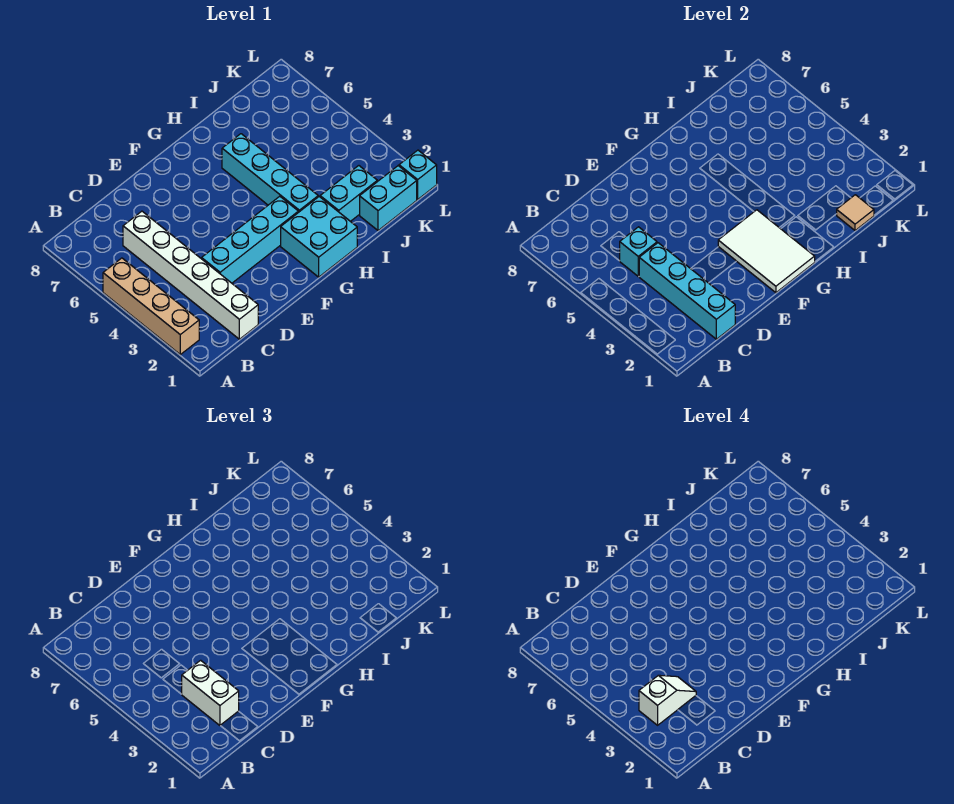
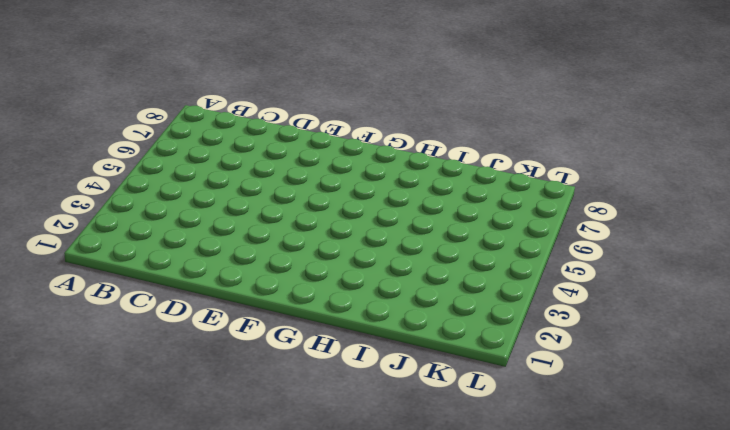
none -> tan brick A2:A5 level 1
none -> white brick C1:C6 level 1
none -> cyan brick D3:G3 level 1

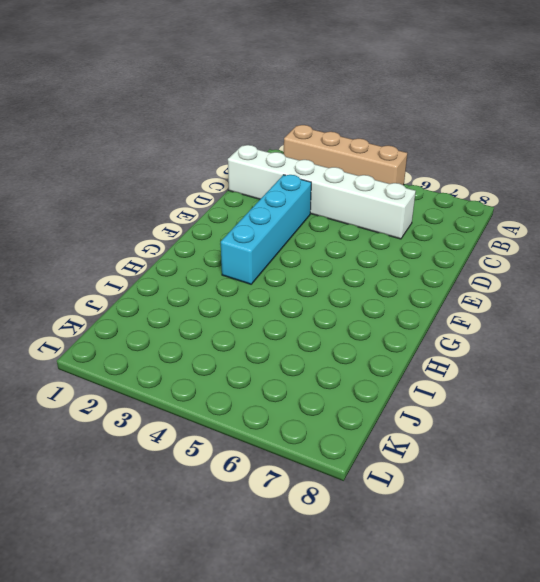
none -> cyan brick G1:H2 level 1
none -> cyan brick H3:H6 level 1
none -> cyan brick I2:J2 level 1

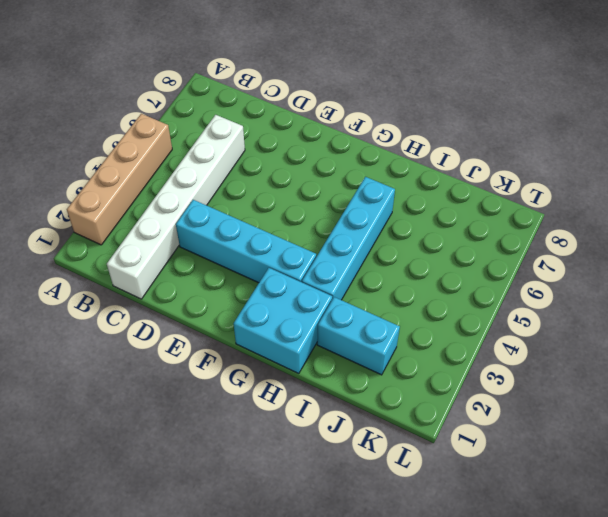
none -> cyan brick J1:K1 level 1
none -> cyan brick L1 level 1
none -> cyan brick C1:C4 level 2

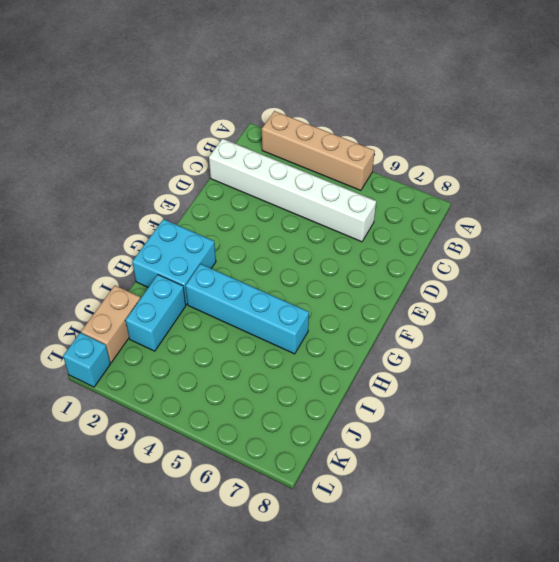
tan brick J1:K1 level 1 -> cyan brick J1:K1 level 1
none -> cyan brick D3:G3 level 1
none -> cyan brick C1:C4 level 2
none -> cyan brick C5 level 2

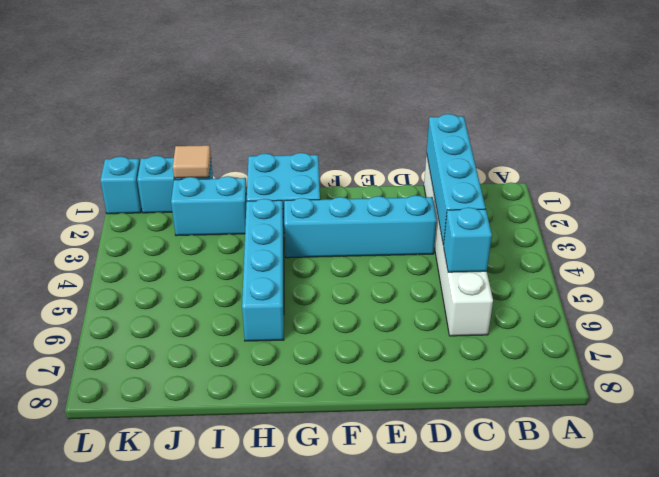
none -> tan brick A2:A5 level 1
none -> white tile F1:G3 level 2
none -> white brick C2:C3 level 3

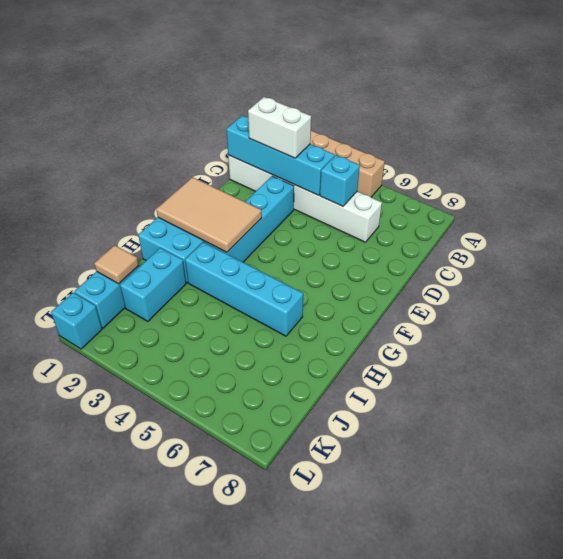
tan tile F1:G3 level 2 -> white tile F1:G3 level 2
none -> white slope B3:C3 level 4 top B

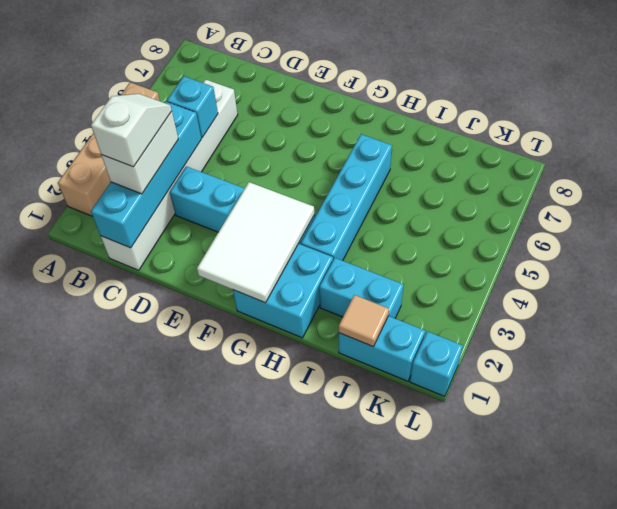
white slope C2:C3 level 4 top 2 -> white slope B3:C3 level 4 top B

